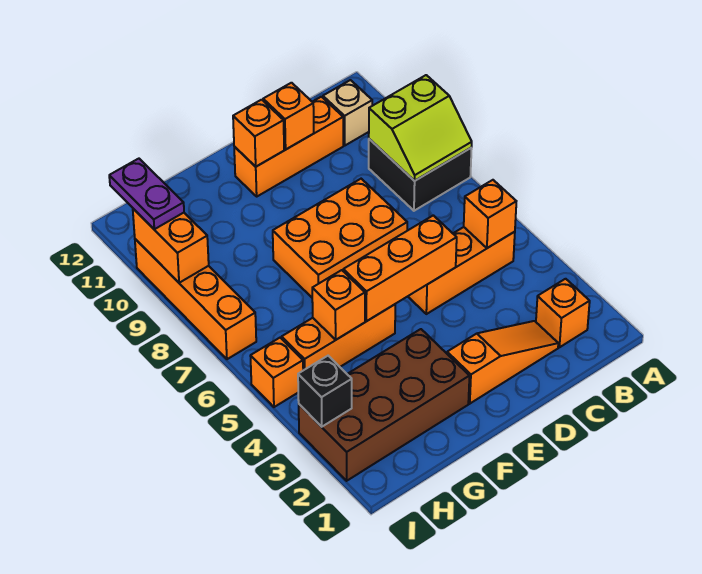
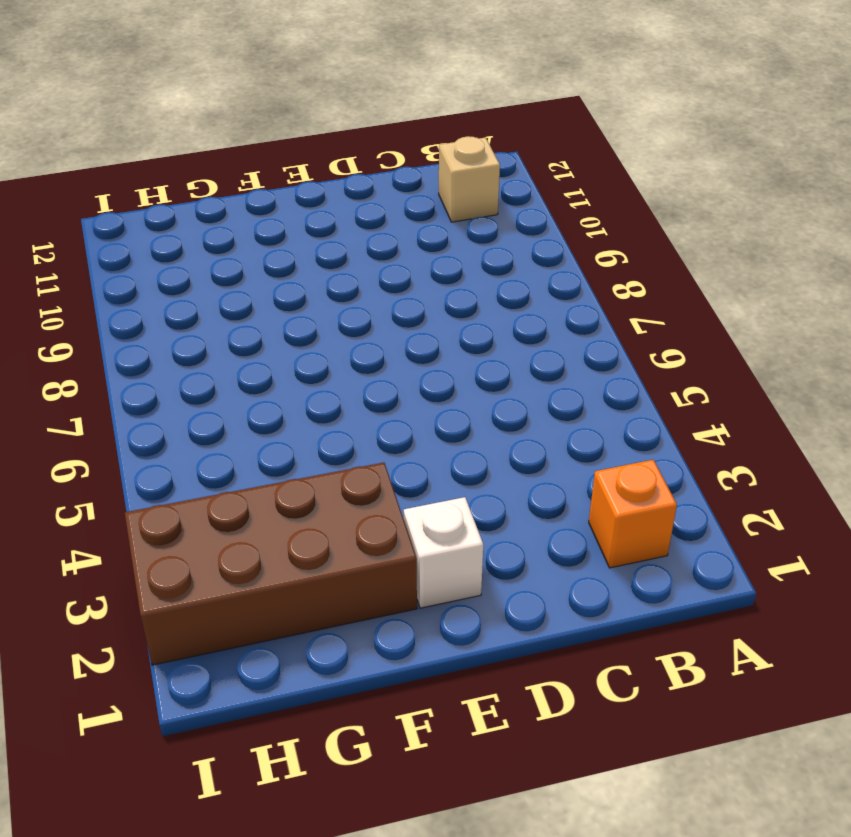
white brick E2 level 1 -> orange slope C2:E2 level 1 top E
none -> black brick A8:B9 level 1
none -> orange brick B5:D5 level 1
none -> orange brick C11:E11 level 1

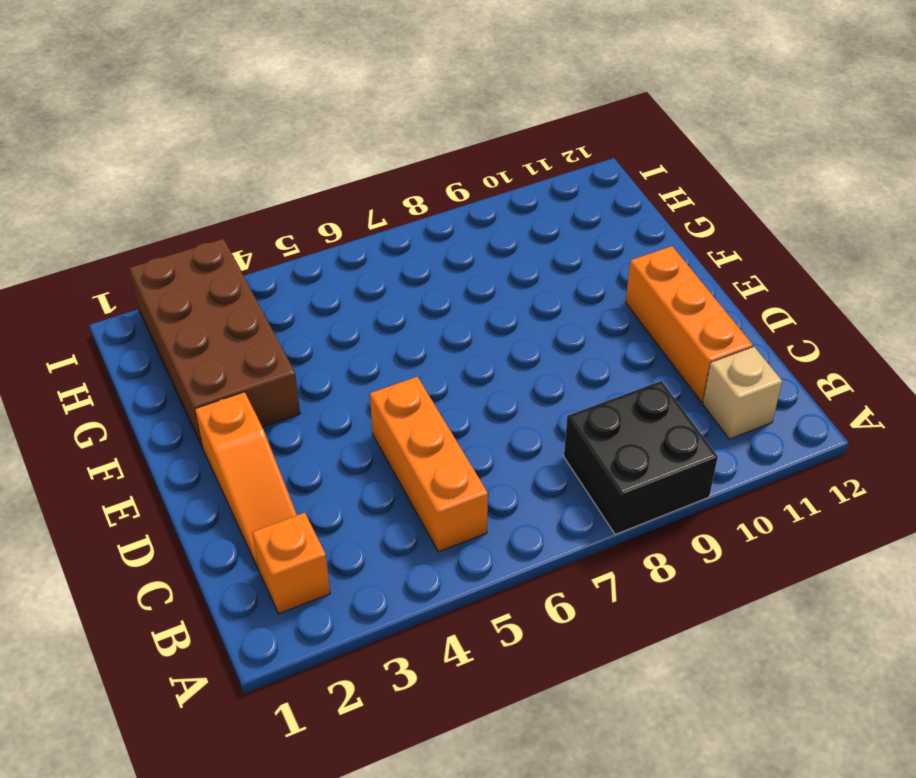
none -> orange brick D7:F8 level 1
none -> orange brick F5:H5 level 1
none -> orange brick I5 level 1

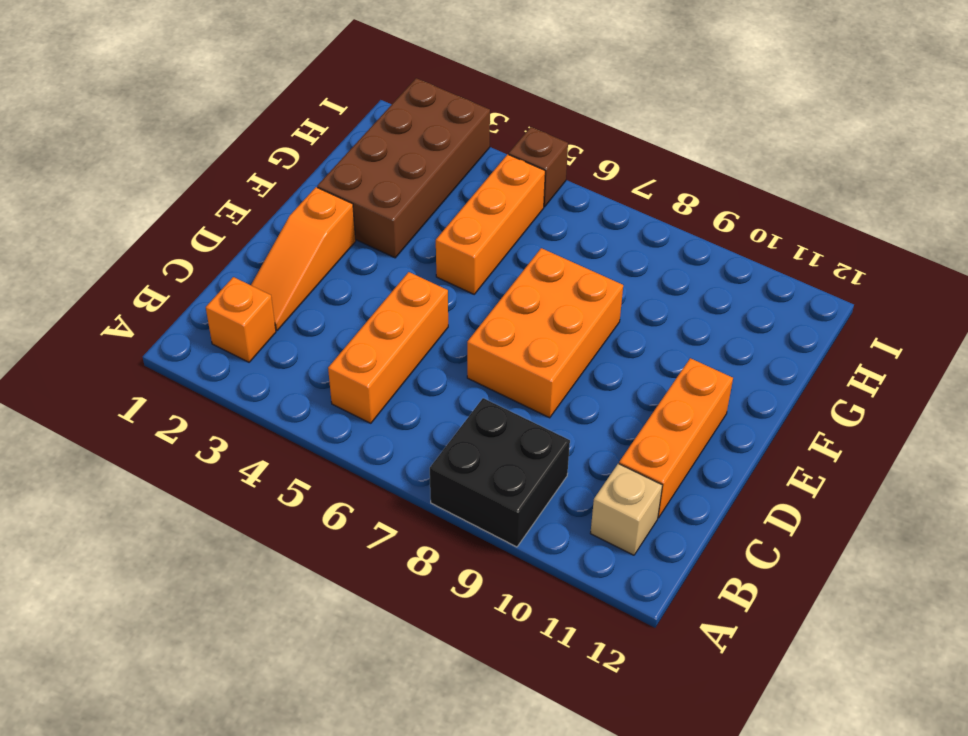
brown brick I5 level 1 -> orange brick I5 level 1
none -> orange brick I7:I10 level 1
none -> lime slope A8:B9 level 2 top 9
none -> orange brick B5 level 2

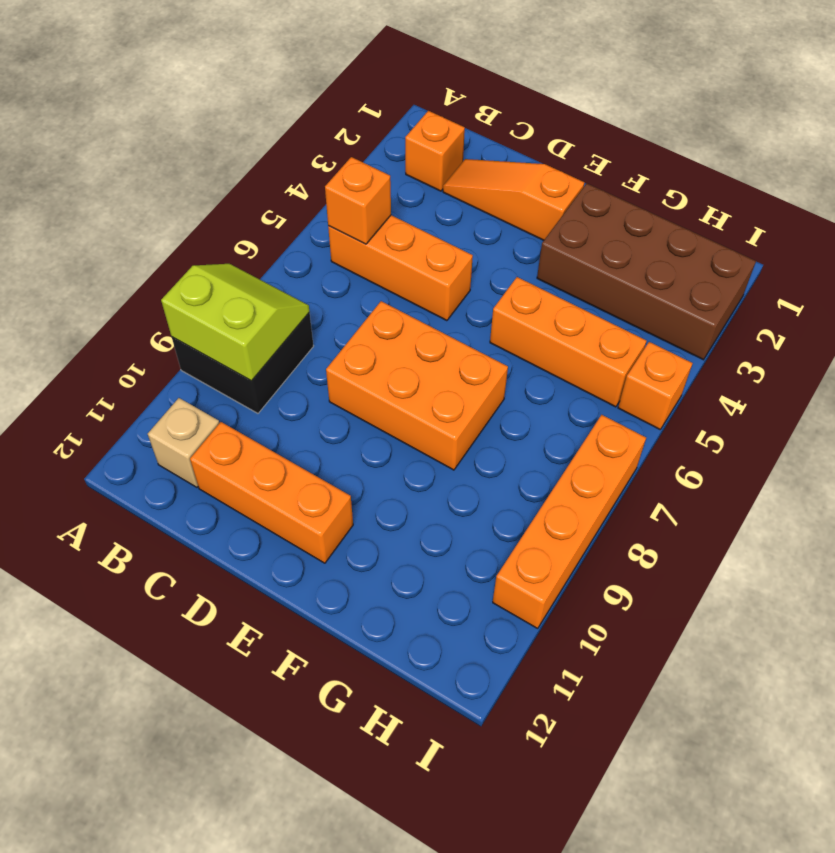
none -> orange brick D5:F5 level 2
none -> orange brick D11 level 2
none -> orange brick E11 level 2

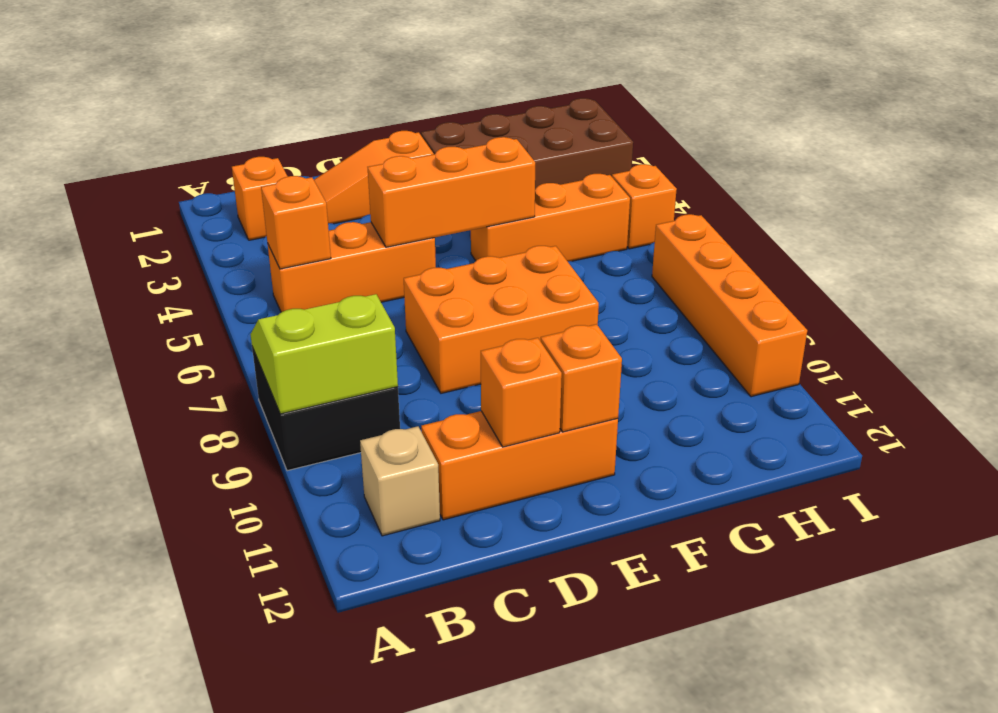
none -> orange brick G5 level 2
none -> black brick I3 level 2
none -> orange brick I9:I10 level 2

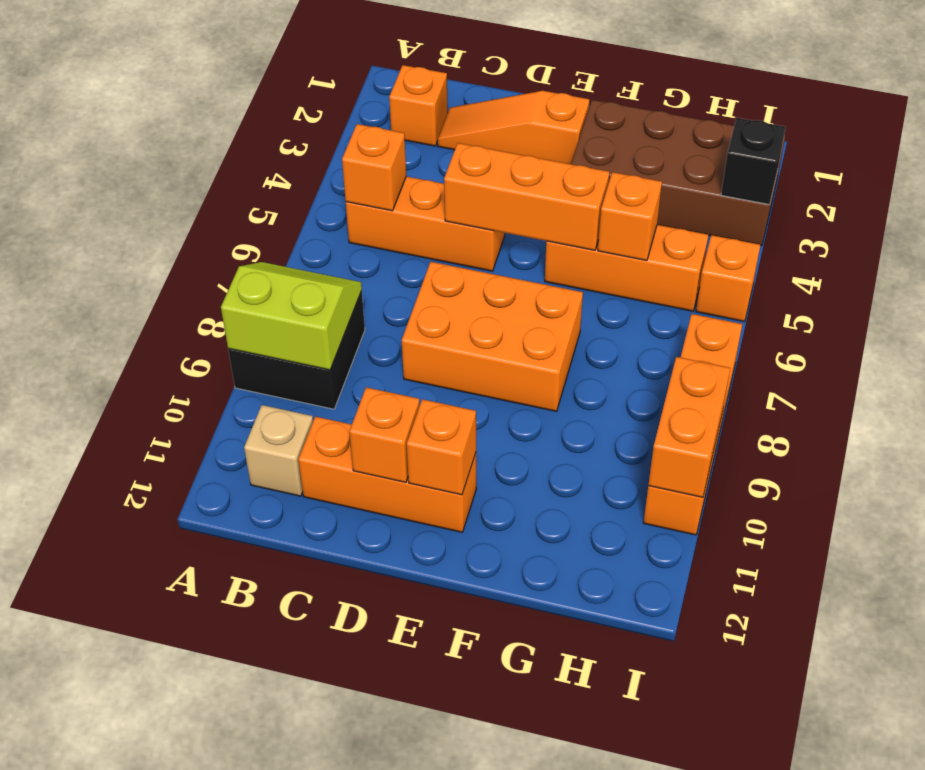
none -> purple plate I10:I11 level 3

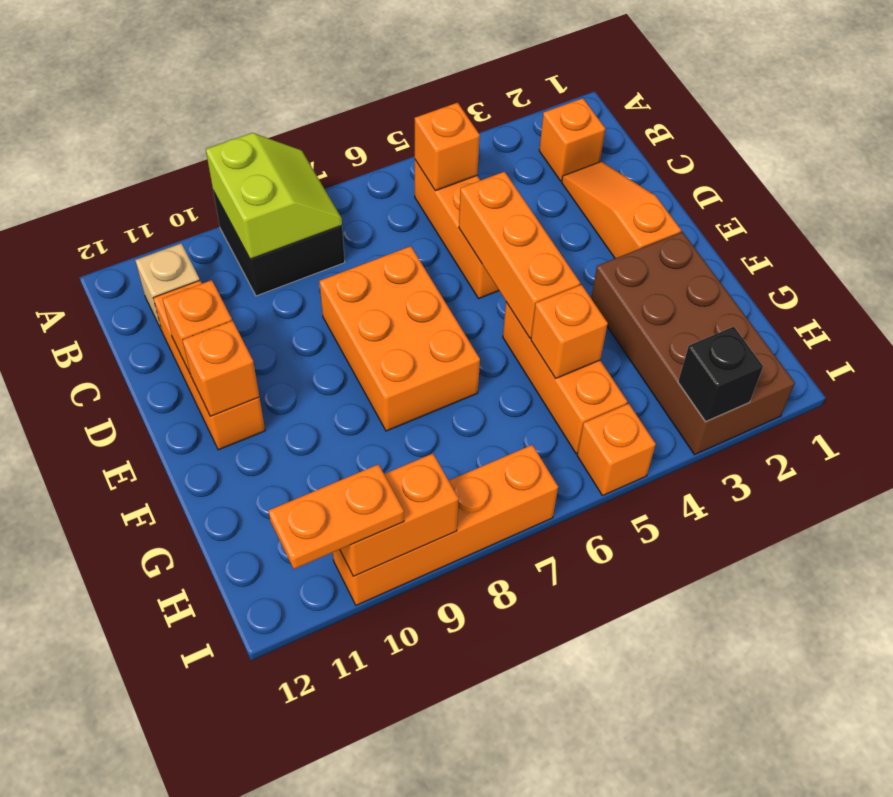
orange plate I10:I11 level 3 -> purple plate I10:I11 level 3

